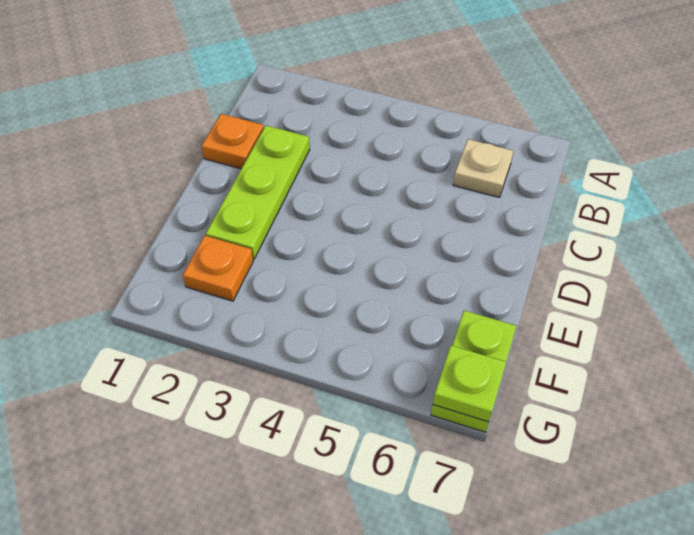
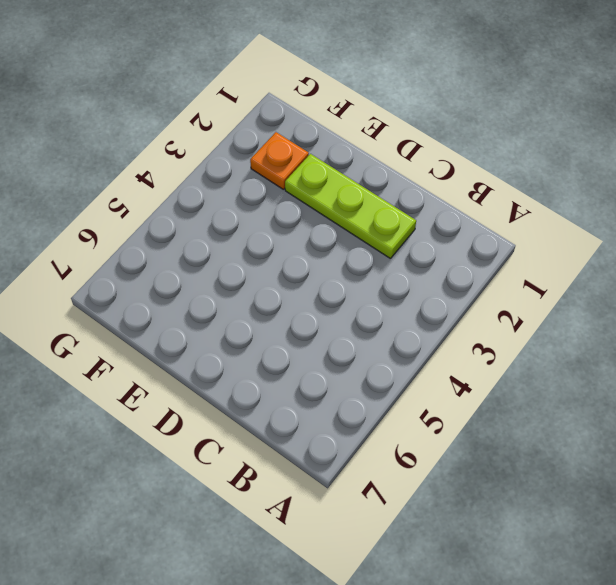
none -> tan plate B6 level 1
none -> orange plate C1 level 1

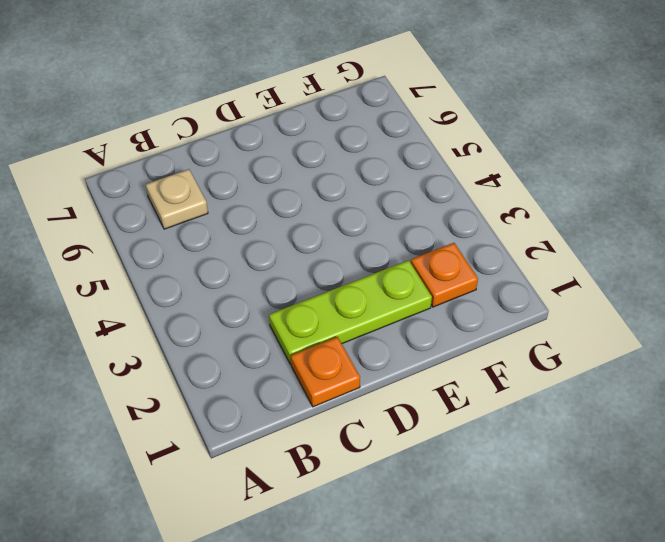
none -> lime plate F7:G7 level 1
none -> lime plate G7 level 2

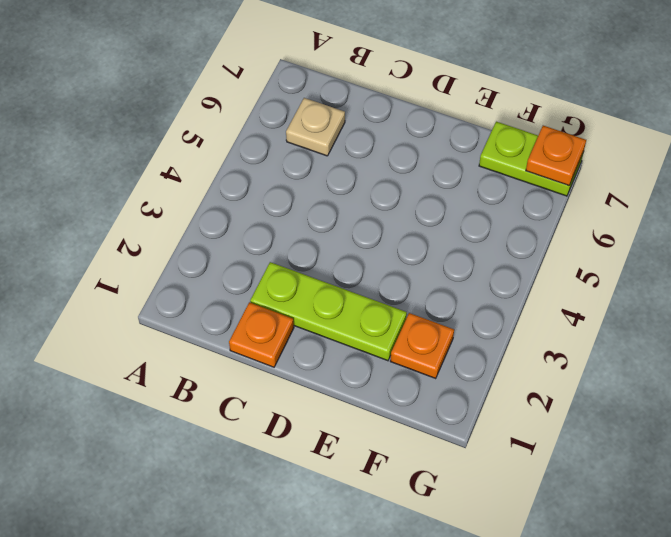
orange plate G7 level 2 -> lime plate G7 level 2

